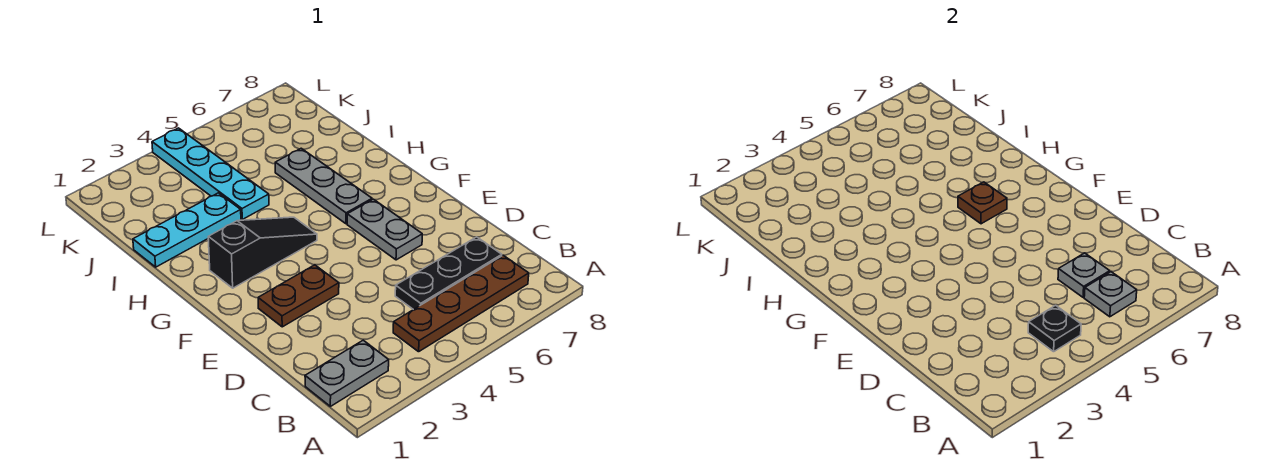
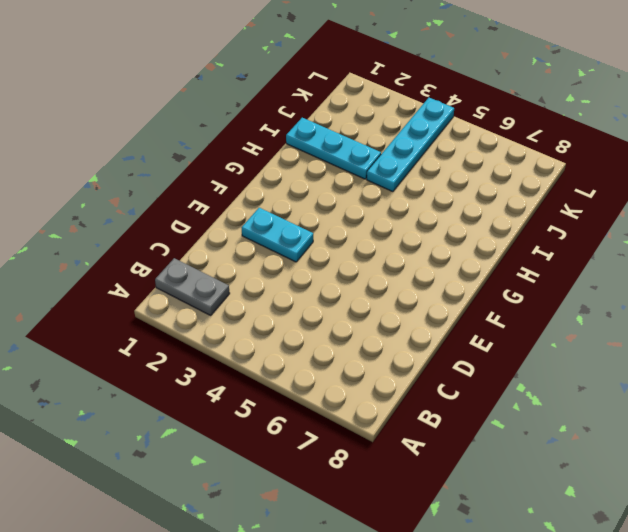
cyan plate E2:E3 level 1 -> brown plate E2:E3 level 1
none -> brown plate B4:B7 level 1
none -> black plate C5:C7 level 1
none -> grey plate E6:F6 level 1

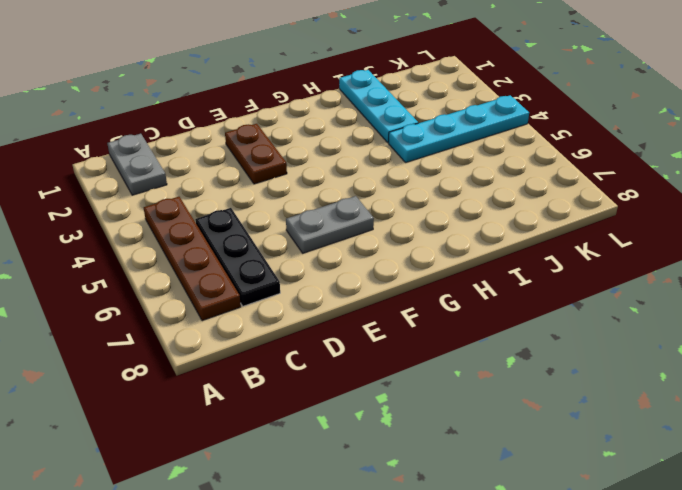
none -> black slope G2:G4 level 1 top 2
none -> grey plate G6:I6 level 1
none -> black plate B4 level 2

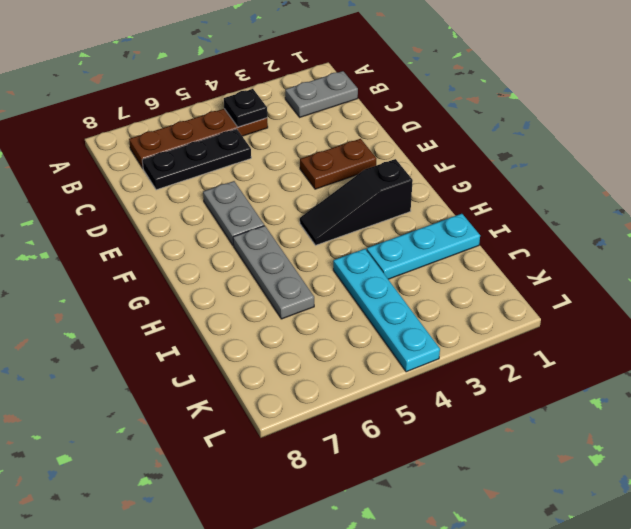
none -> grey plate B6 level 2
none -> grey plate C6 level 2
none -> brown plate G6 level 2

